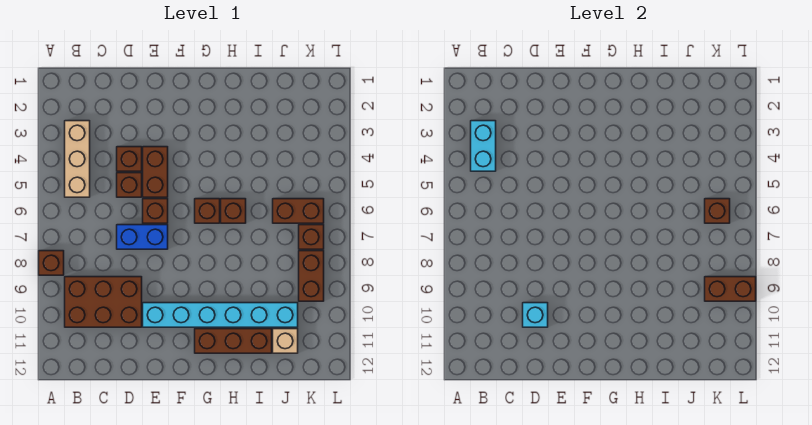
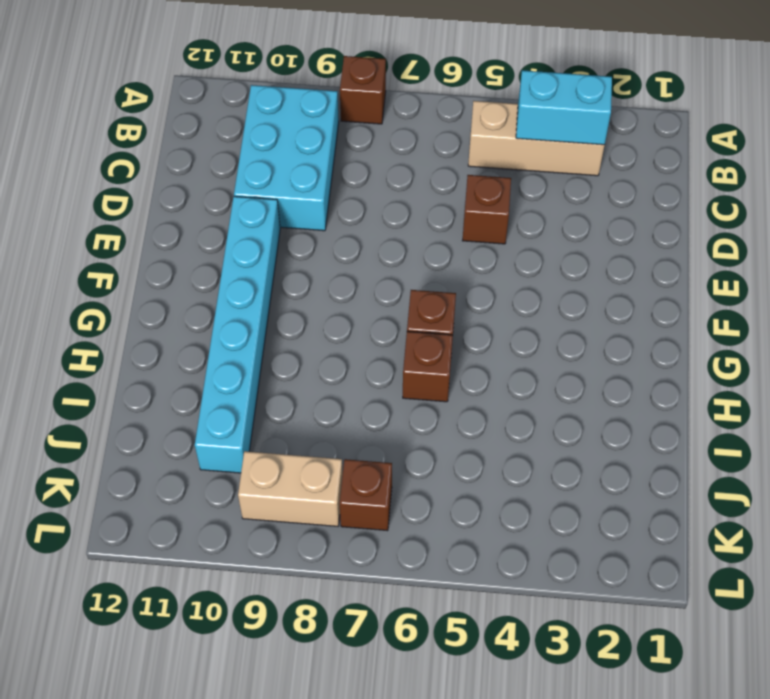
cyan brick B9:D10 level 1 -> brown brick B9:D10 level 1
tan brick K8:K9 level 1 -> brown brick K8:K9 level 1
none -> brown brick D4 level 1
none -> blue brick D7:E7 level 1
none -> brown brick E4:E5 level 1

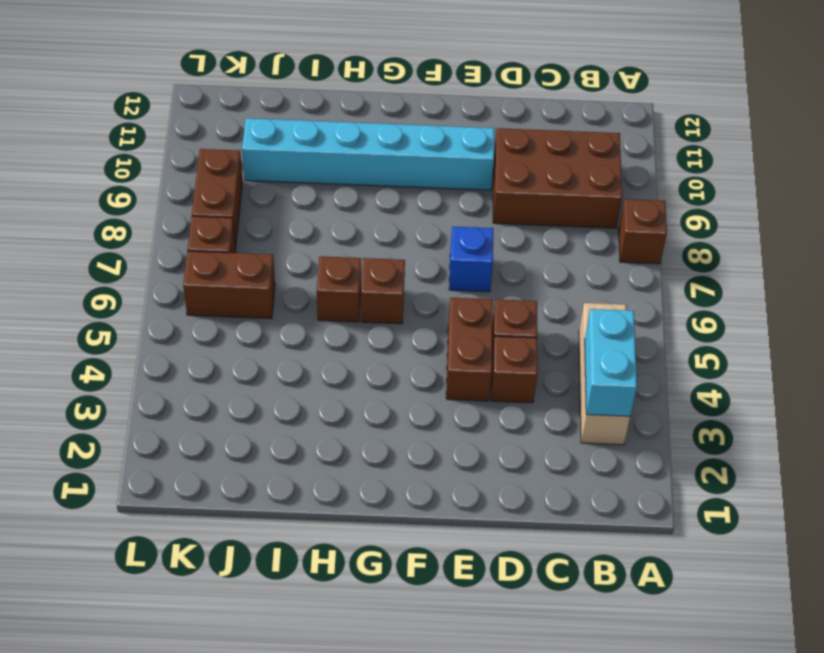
blue brick E7 level 1 -> blue brick D7:E7 level 1
none -> brown brick E6 level 1
none -> brown brick G11:I11 level 1
none -> tan brick J11 level 1

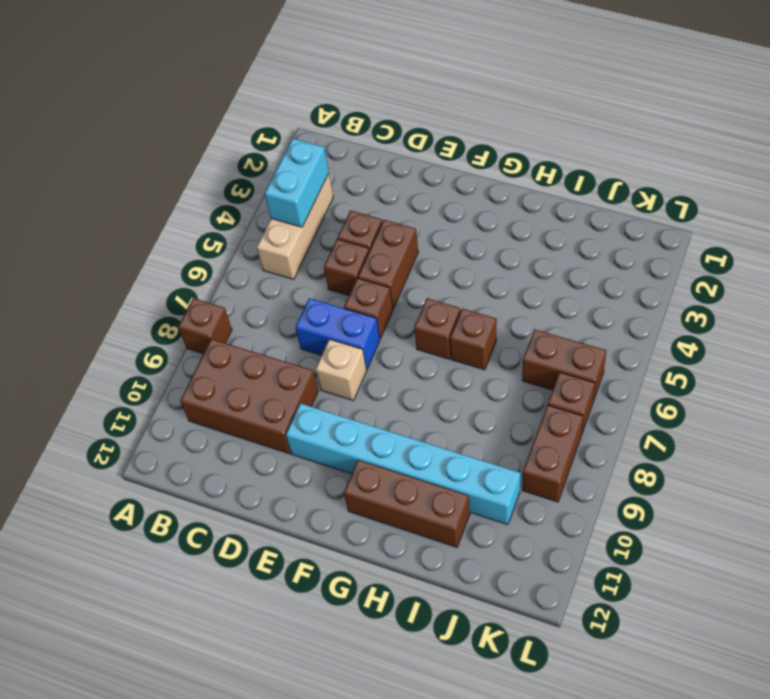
tan brick E8 level 1 -> tan brick J11 level 1
none -> cyan brick D10 level 2
none -> brown brick K6 level 2
none -> brown brick K9:L9 level 2

